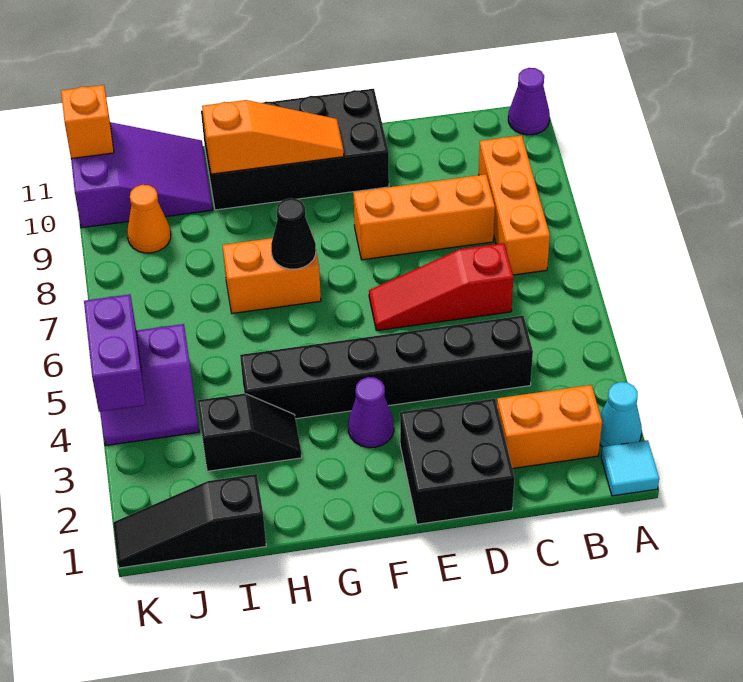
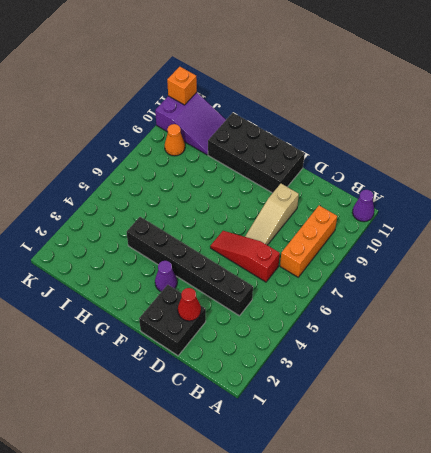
red cone D2 level 2 -> none
tan slope D7:D9 level 1 top 9 -> orange brick C8:E8 level 1
none -> cyan tile A1 level 1
none -> cyan cone A2 level 1
none -> orange brick B2:C2 level 1

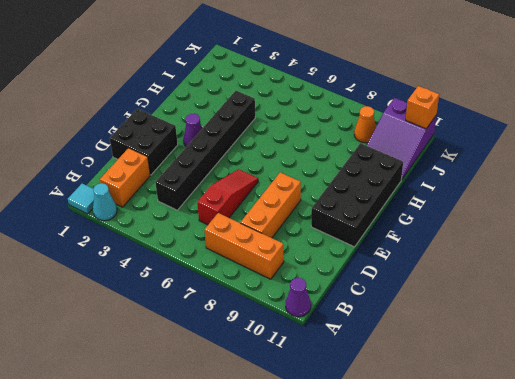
none -> orange brick G7:H7 level 1
none -> black slope H3:I3 level 1 top I
none -> black slope I1:K1 level 1 top I

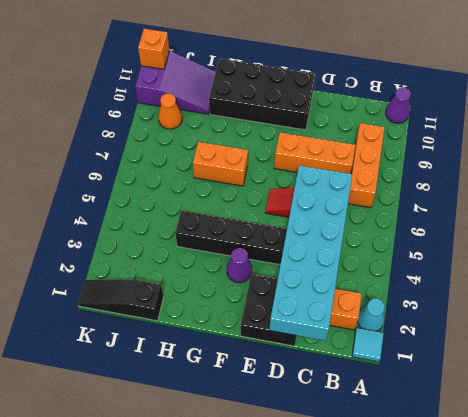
cyan brick C1:D6 level 2 -> none
none -> black slope H3:I3 level 1 top I
none -> purple slope J4:K5 level 1 top 5
none -> orange slope F10:H10 level 2 top H

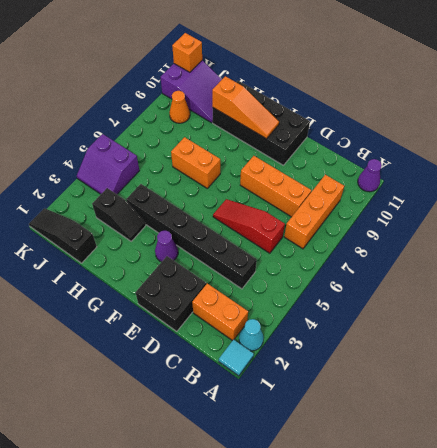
none -> black cone G7 level 2
none -> purple brick K4:K5 level 2

